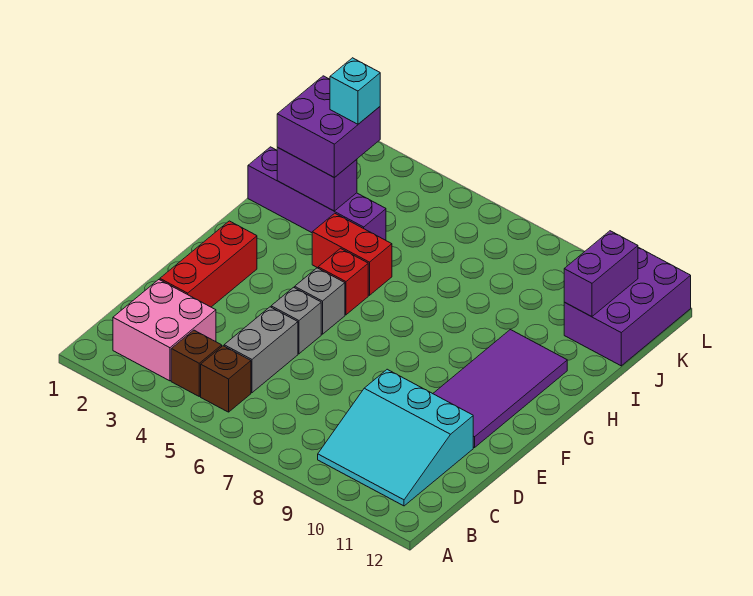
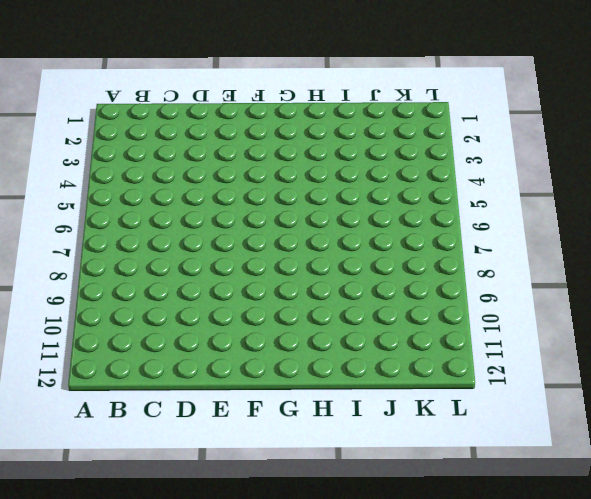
none -> pink brick B2:C3 level 1
none -> brown brick B4 level 1
none -> brown brick B5 level 1

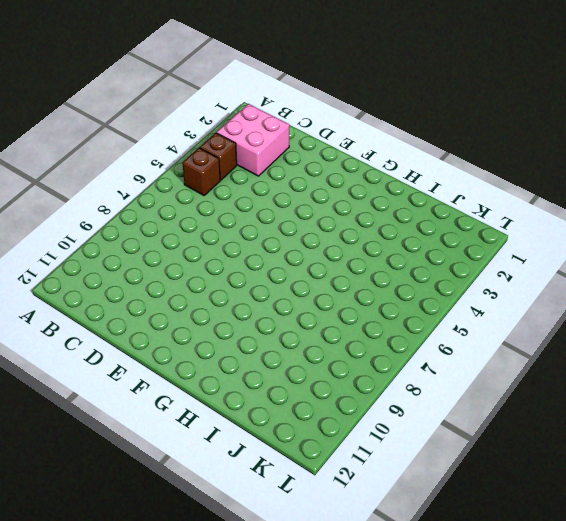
none -> cyan slope B9:D11 level 1 top D
none -> grey brick C5:D5 level 1
none -> red brick D2:F2 level 1

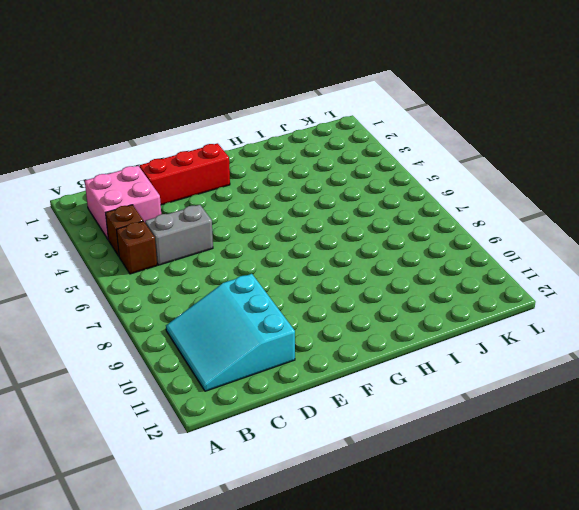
none -> grey brick E5 level 1
none -> purple tile E10:H11 level 1
none -> grey brick F5 level 1

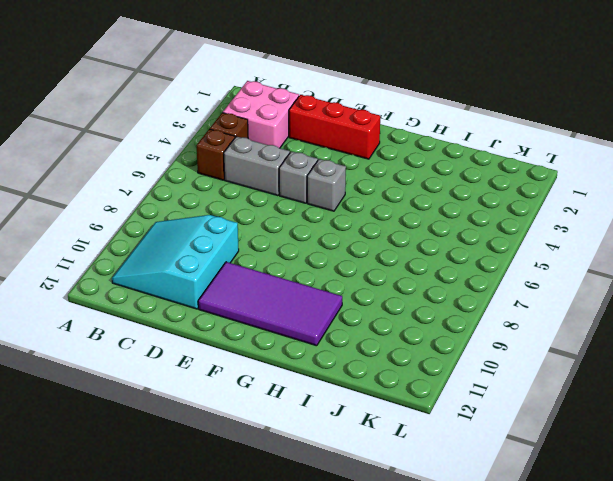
none -> red brick G5 level 1
none -> red brick H4:H5 level 1
none -> purple brick I1:I4 level 1

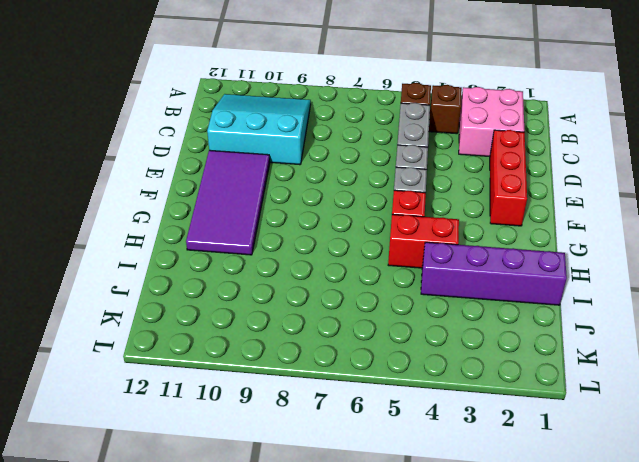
none -> purple brick J11:L12 level 1
none -> purple brick I2:I3 level 2
none -> purple brick J11:K11 level 2

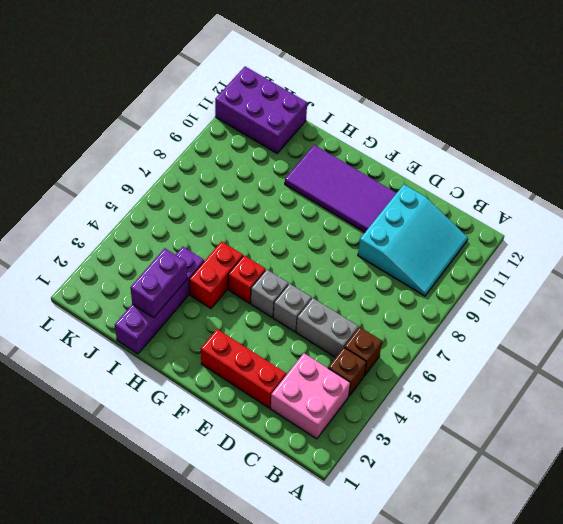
none -> purple brick J11:K11 level 2
none -> purple brick I2:J3 level 3
none -> cyan brick J3 level 4

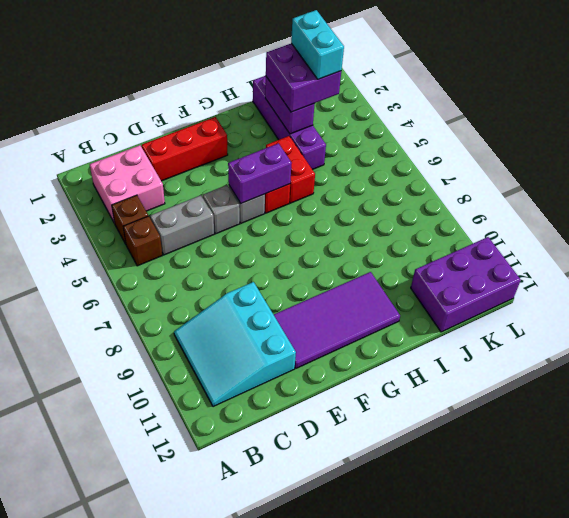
purple brick F5:G5 level 2 -> purple brick J11:K11 level 2
cyan brick J2:J3 level 4 -> cyan brick J3 level 4

